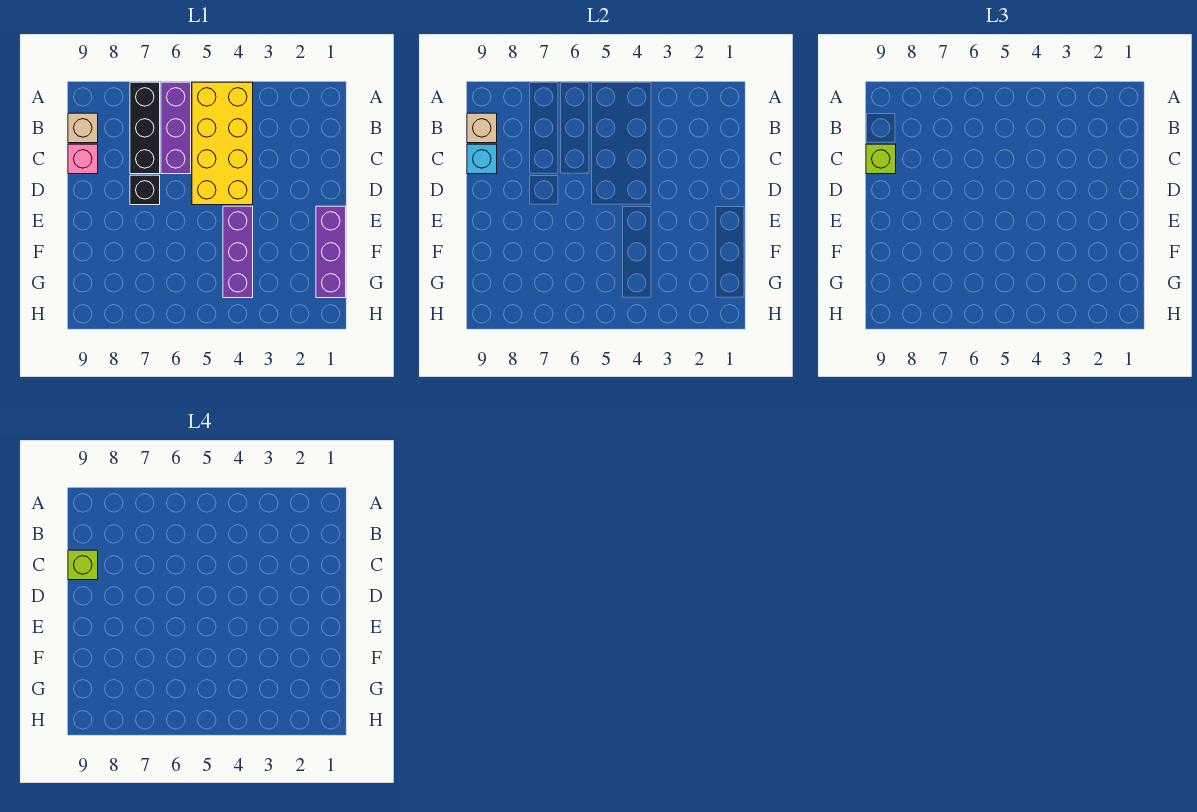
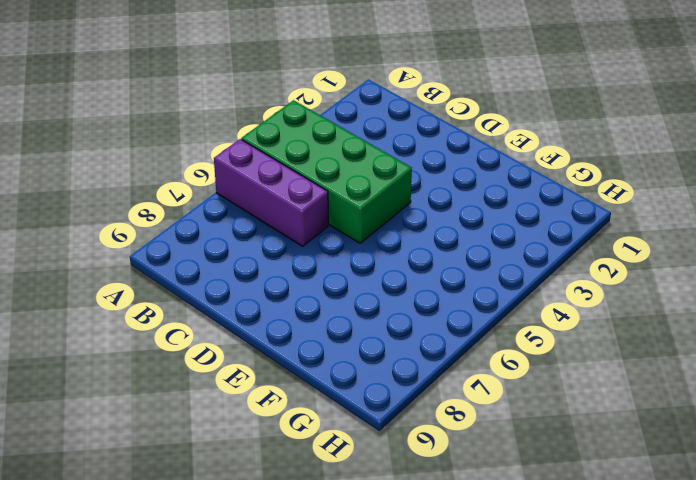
green brick A4:D5 level 1 -> yellow brick A4:D5 level 1
none -> black brick A7:C7 level 1
none -> tan brick B9 level 1
none -> pink brick C9 level 1

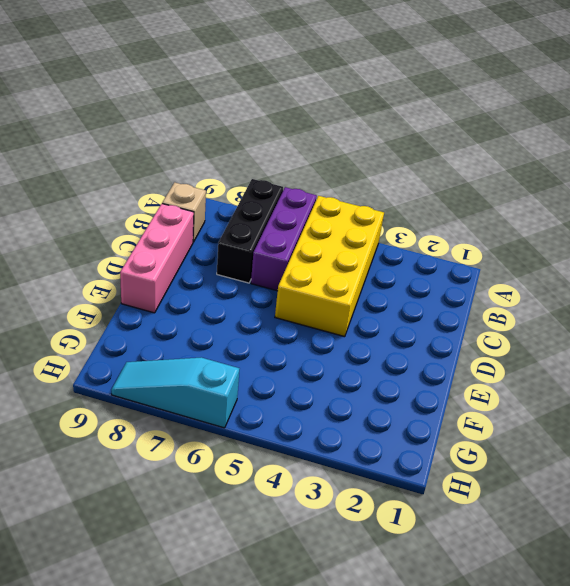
pink brick C9:E9 level 1 -> pink brick C9 level 1
cyan slope H6:H8 level 1 top 6 -> none
none -> black brick D7 level 1
none -> purple brick E1:G1 level 1
none -> purple brick E4:G4 level 1

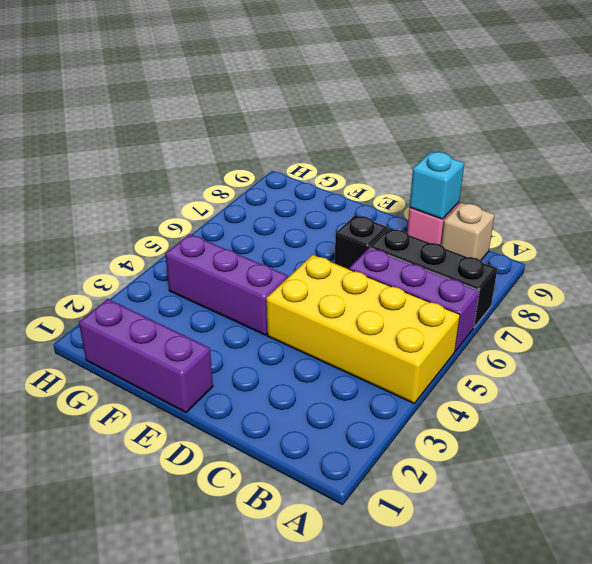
none -> tan brick B9 level 2
none -> lime brick C9 level 3
none -> lime brick C9 level 4

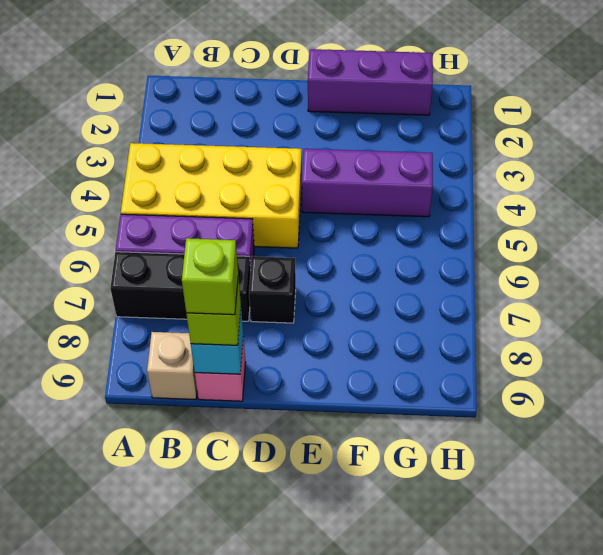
none -> tan brick B9 level 2

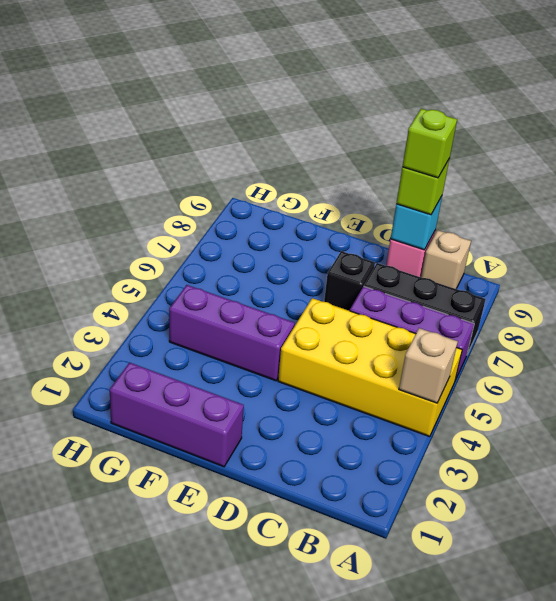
tan brick A4 level 2 -> tan brick B9 level 2

